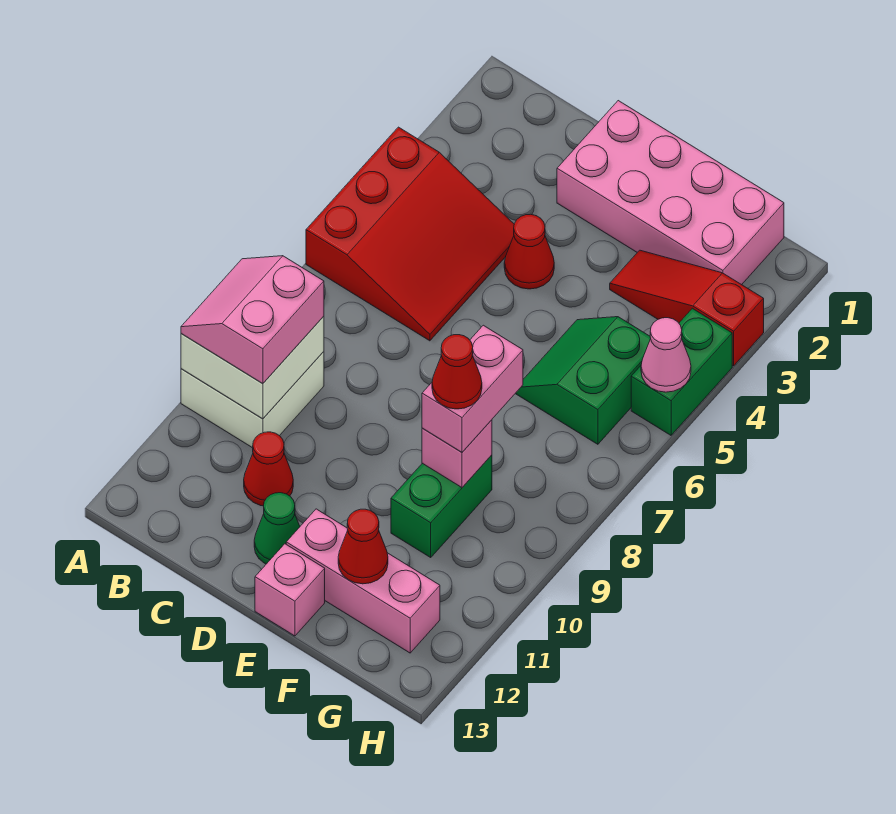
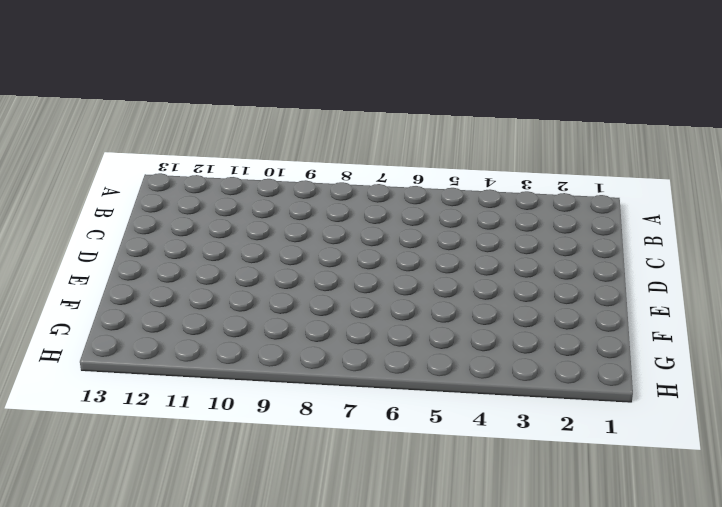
none -> red slope A4:C6 level 1 top A
none -> white brick A9:B10 level 1
none -> red cone C11 level 1

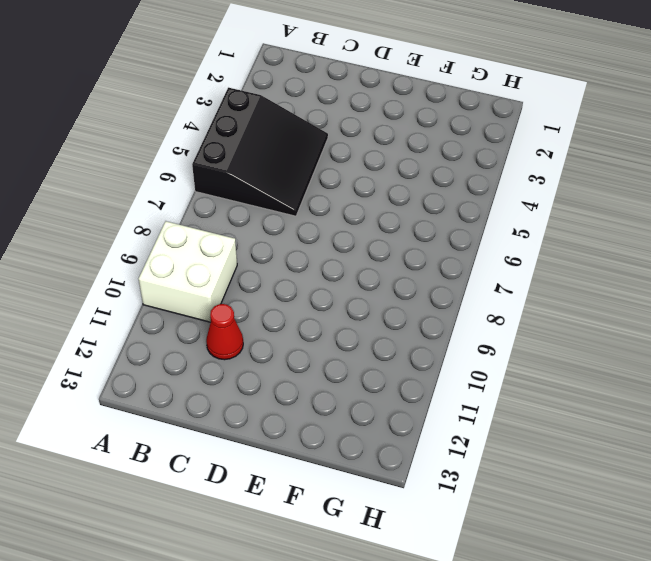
black slope A4:C6 level 1 top A -> red slope A4:C6 level 1 top A
none -> pink brick D1:G2 level 1
none -> red cone D4 level 1
none -> green cone D12 level 1

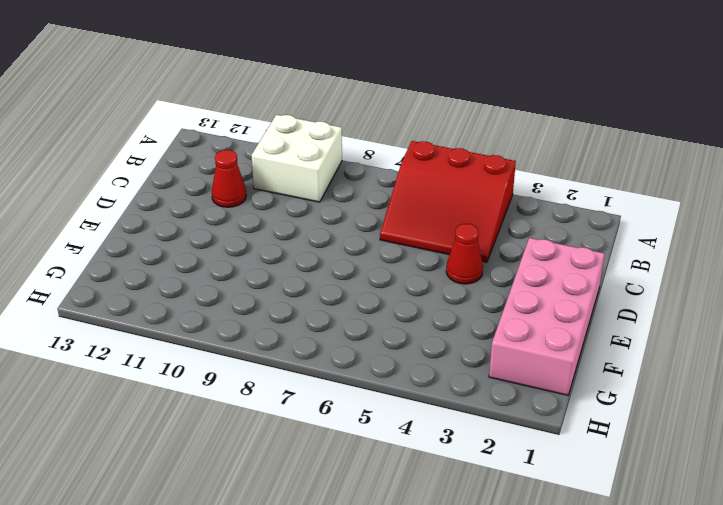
none -> green cone D12 level 1
none -> pink brick E12:G12 level 1
none -> pink brick E13 level 1

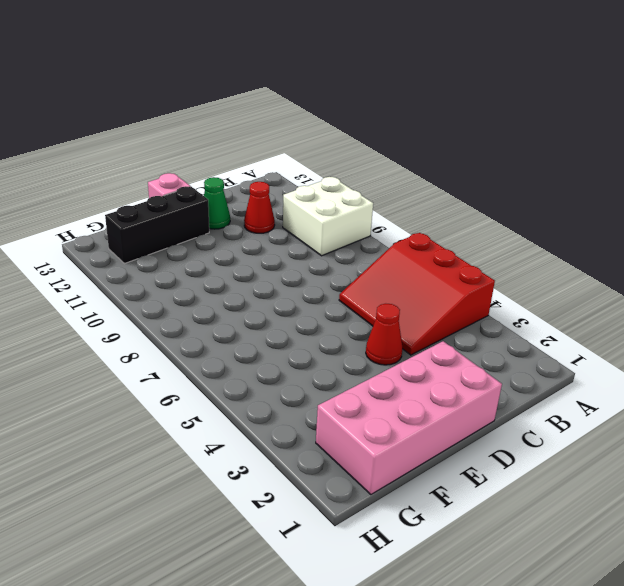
black brick E12:G12 level 1 -> pink brick E12:G12 level 1
none -> red slope F3:H3 level 1 top H
none -> green slope F5:G6 level 1 top G
none -> green brick F9:F10 level 1

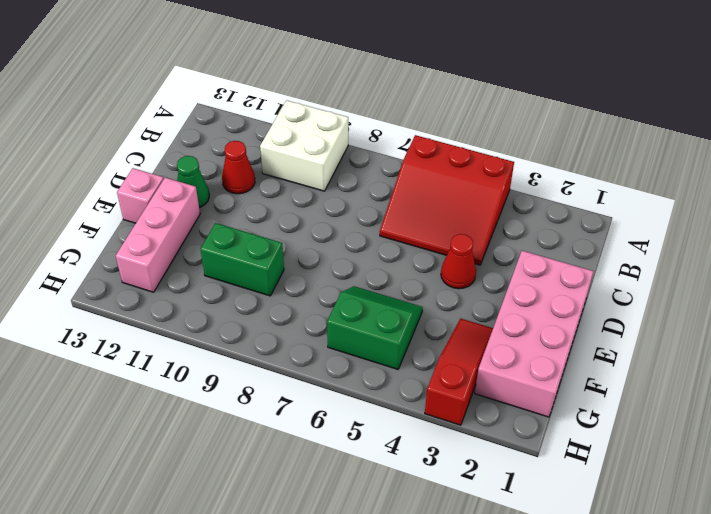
none -> green brick H4:H5 level 1
none -> white brick A9:B10 level 2
none -> pink brick F9 level 2

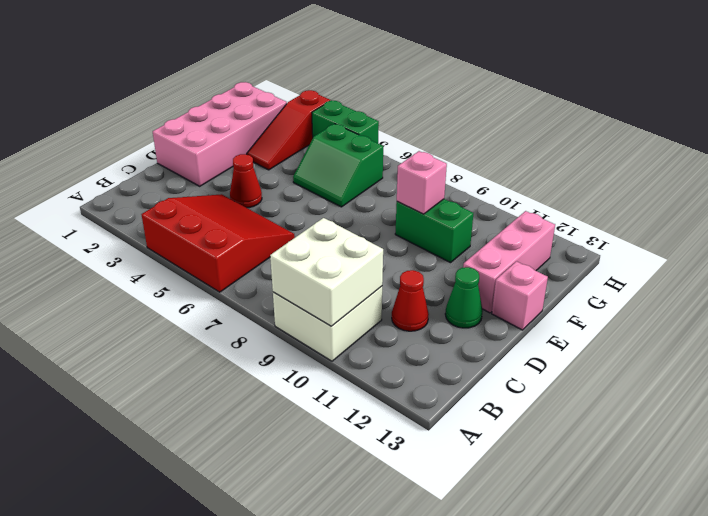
none -> red cone F12 level 2
none -> pink cone H5 level 2
none -> pink slope A9:B10 level 3 top B

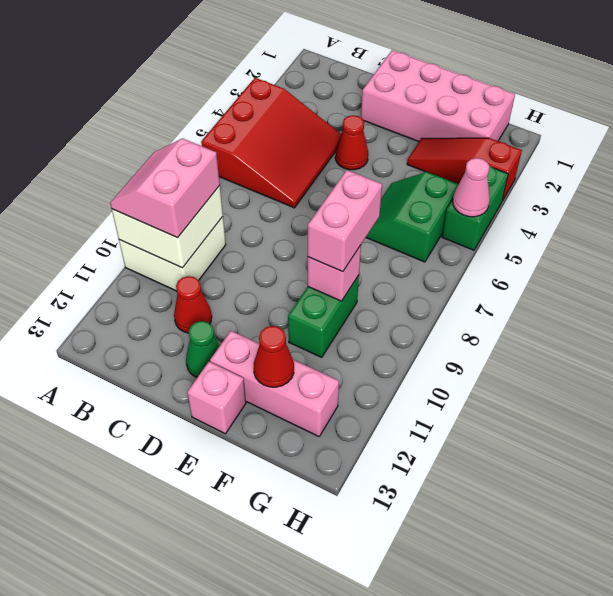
none -> red cone F9 level 4

